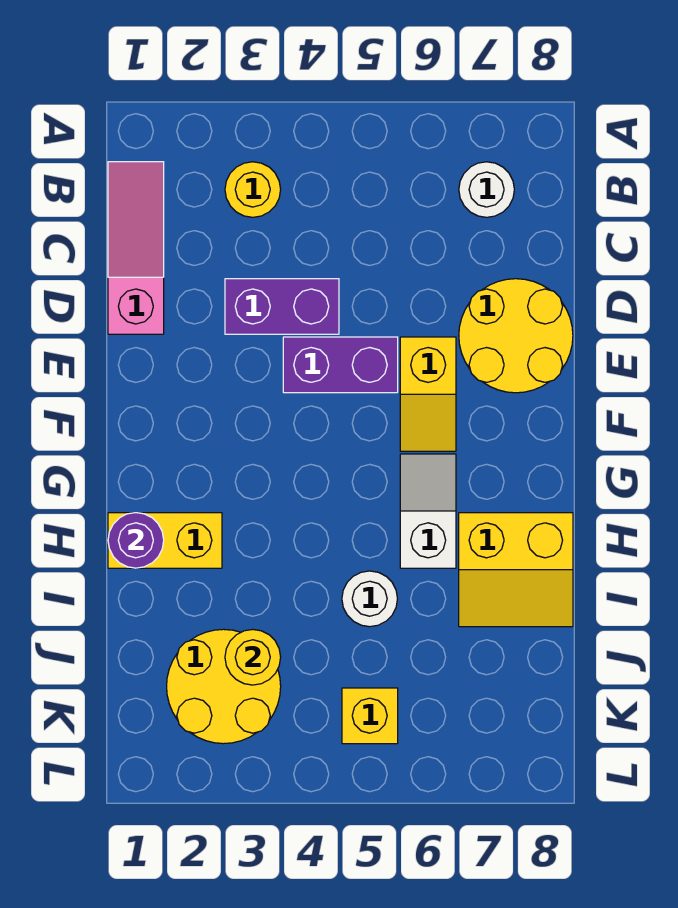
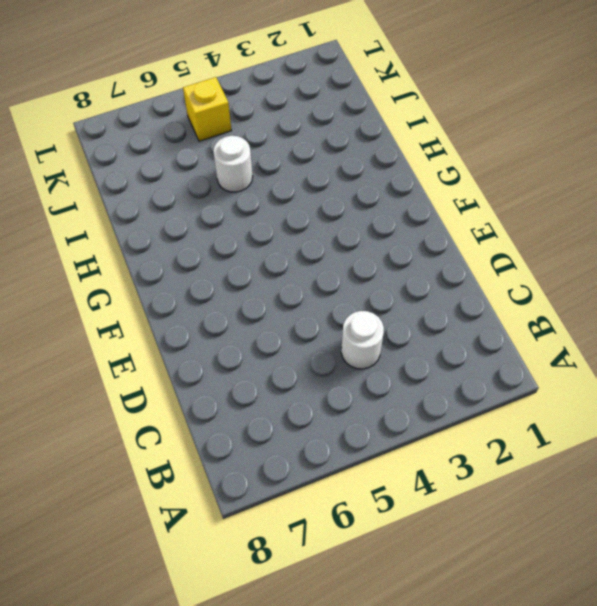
white round brick C4 level 1 -> white round brick B7 level 1
none -> pink slope B1:D1 level 1 top D
none -> yellow round brick B3 level 1
none -> purple brick D3:D4 level 1

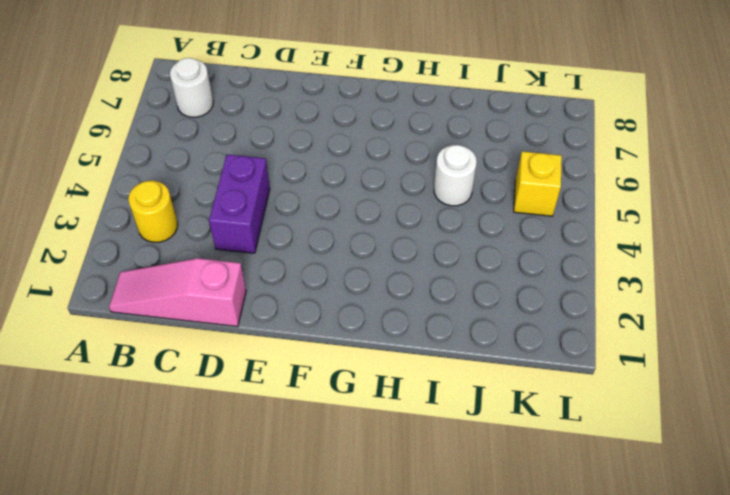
none -> yellow round brick D7:E8 level 1
none -> purple brick E4:E5 level 1
none -> yellow slope E6:F6 level 1 top E

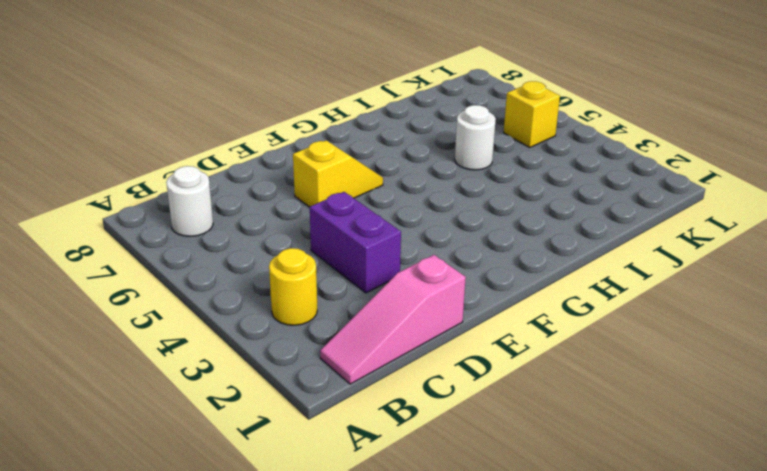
none -> yellow round brick D7:E8 level 1
none -> purple brick E4:E5 level 1
none -> white slope G6:H6 level 1 top H

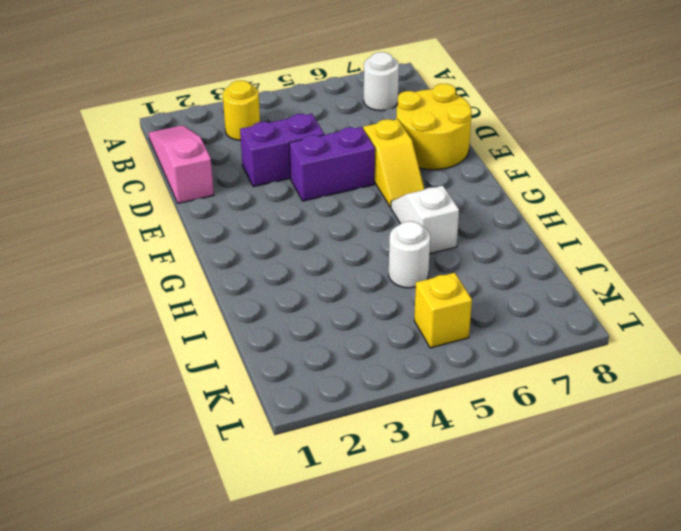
none -> yellow brick H1:H2 level 1
none -> yellow slope H7:I8 level 1 top H
none -> yellow round brick J2:K3 level 1

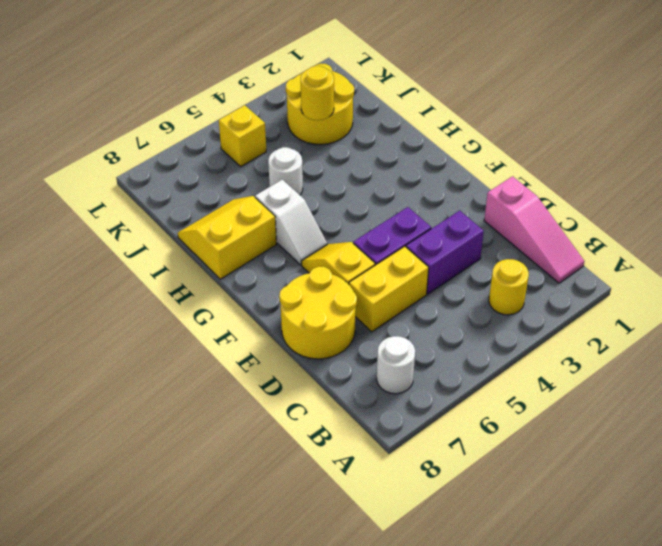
yellow brick D5:D6 level 1 -> yellow brick H1:H2 level 1
none -> purple round brick H1 level 2

